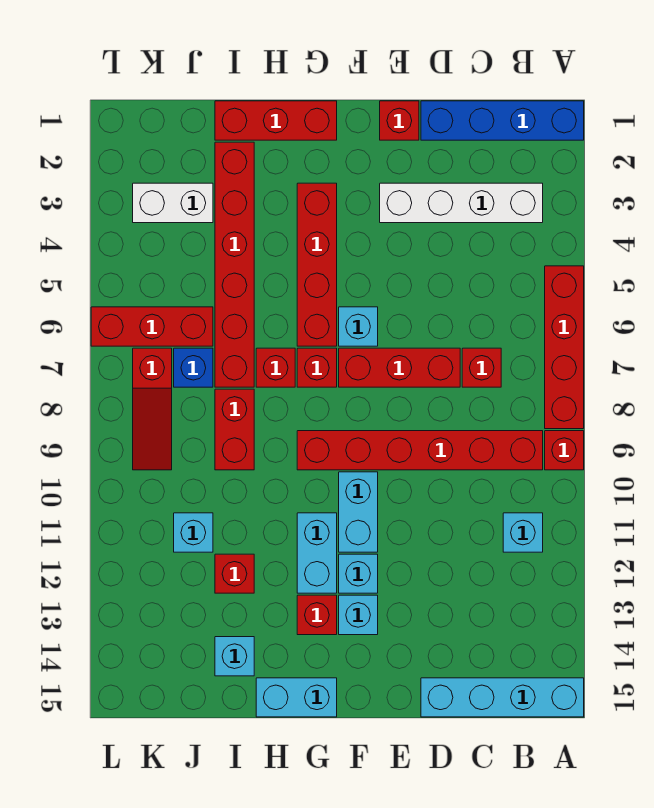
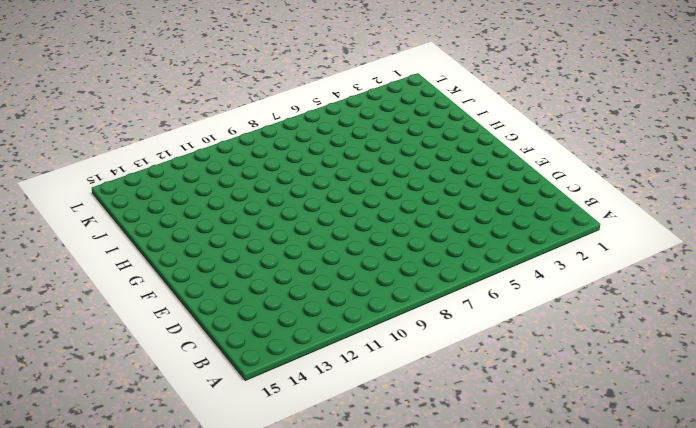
none -> blue brick A1:D1 level 1
none -> red brick A5:A8 level 1
none -> red brick A9 level 1
none -> cyan brick A15:D15 level 1

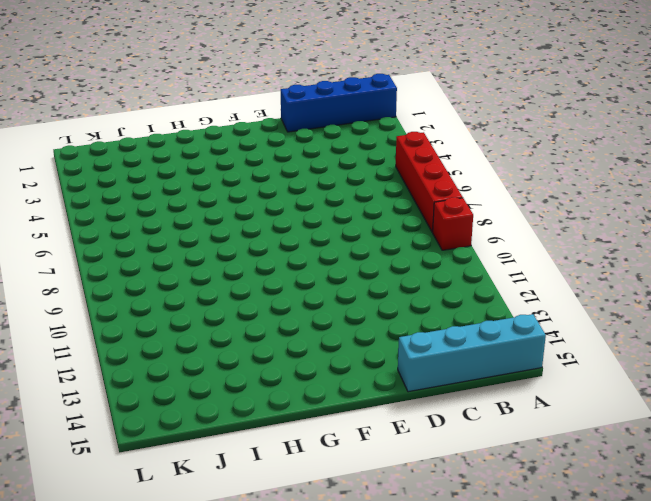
none -> white brick B3:E3 level 1
none -> red brick B9:G9 level 1
none -> cyan brick B11 level 1
none -> red brick C7 level 1

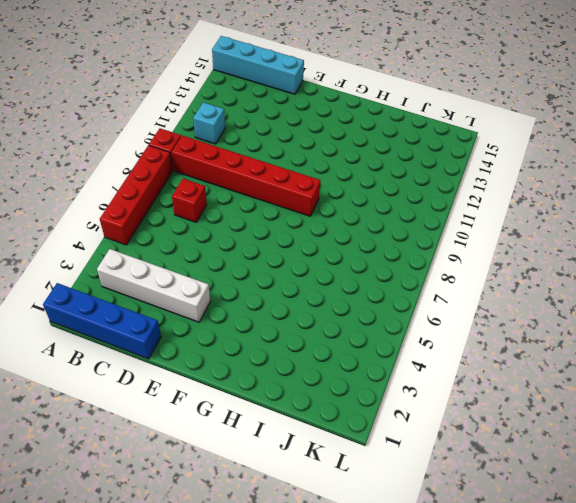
none -> red brick D7:F7 level 1
none -> red brick E1 level 1
none -> cyan brick F6 level 1
none -> cyan brick F10:F11 level 1

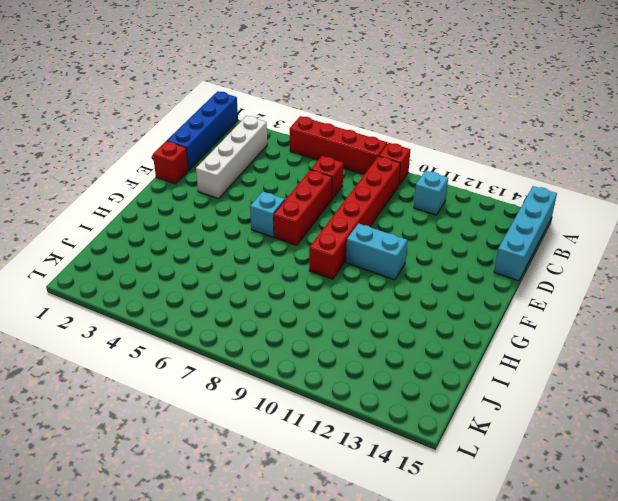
none -> cyan brick F12 level 1
none -> cyan brick F13 level 1
none -> red brick G1:I1 level 1
none -> red brick G3:G6 level 1

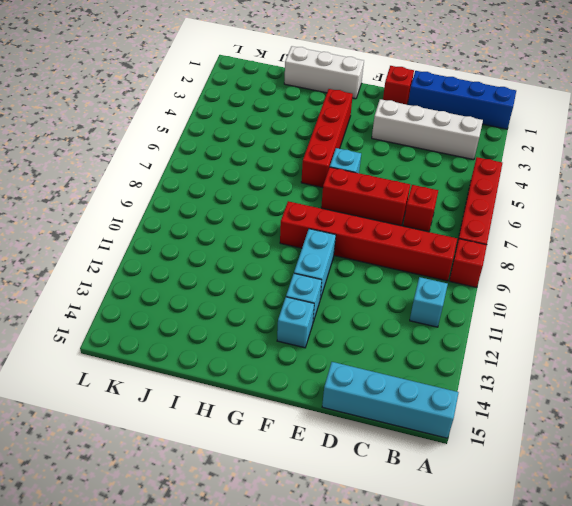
white brick G1:I1 level 1 -> red brick G1:I1 level 1
none -> red brick G7 level 1
none -> cyan brick G11:G12 level 1
none -> red brick G13 level 1
none -> cyan brick G15:H15 level 1

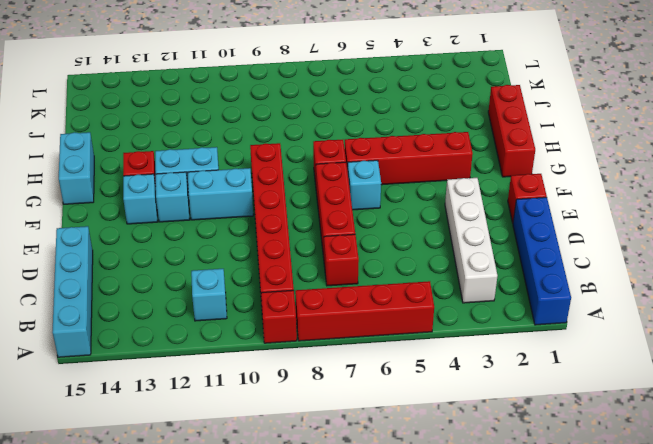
none -> red brick H7 level 1
none -> red brick I2:I7 level 1
none -> red brick I8:I9 level 1
none -> red brick I12 level 1

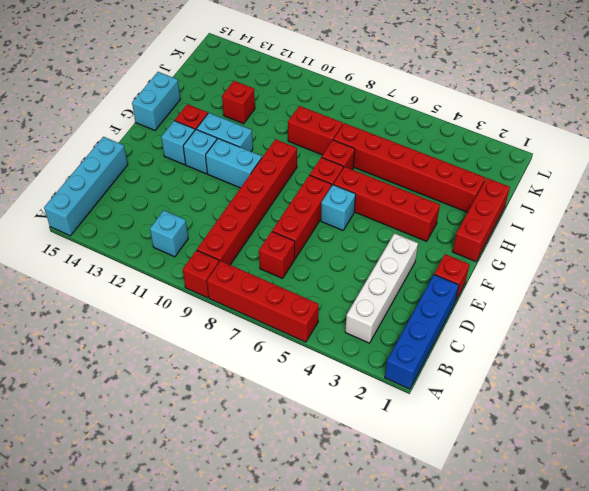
none -> cyan brick I14 level 1
none -> white brick J3:K3 level 1
none -> red brick J6:L6 level 1
none -> blue brick J7 level 1

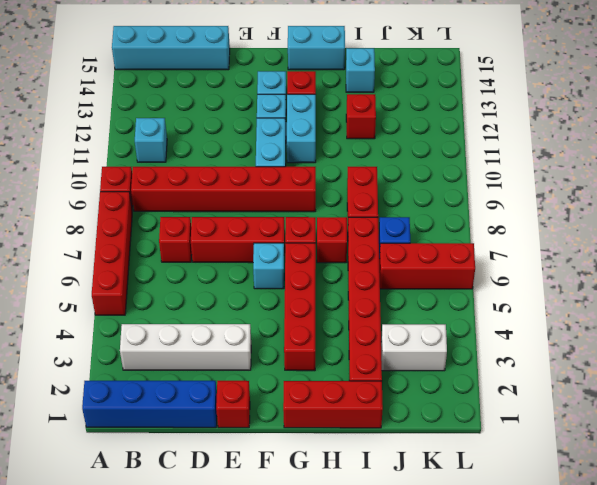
none -> cyan brick J11 level 1
none -> red slope K7:K9 level 1 top 7

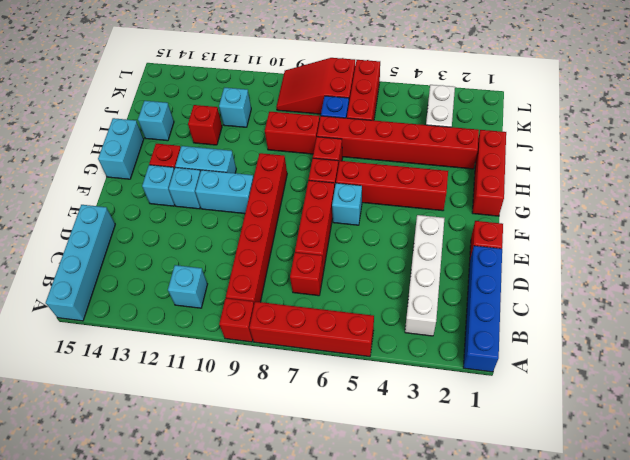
red slope K7:L9 level 1 top 7 -> red slope K7:K9 level 1 top 7

